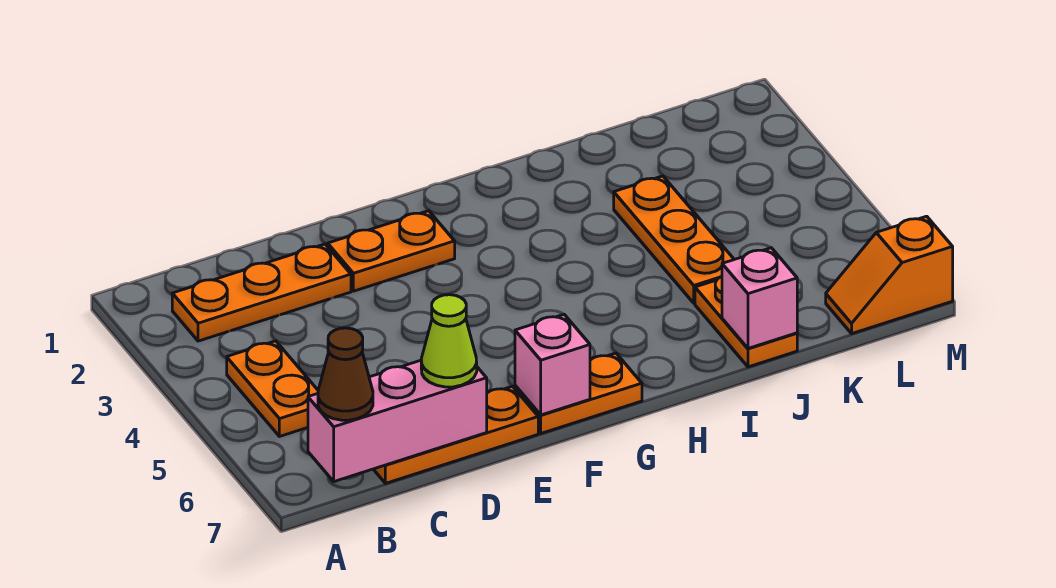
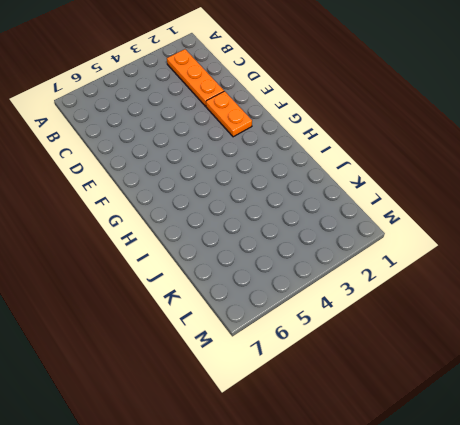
none -> orange plate B4:B5 level 1
none -> orange plate C7:E7 level 1
none -> orange plate F7:G7 level 1

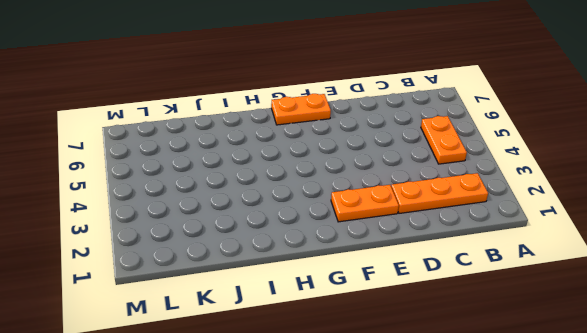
none -> orange plate C7:E7 level 1
none -> orange plate J3:J5 level 1
none -> orange plate J6:J7 level 1

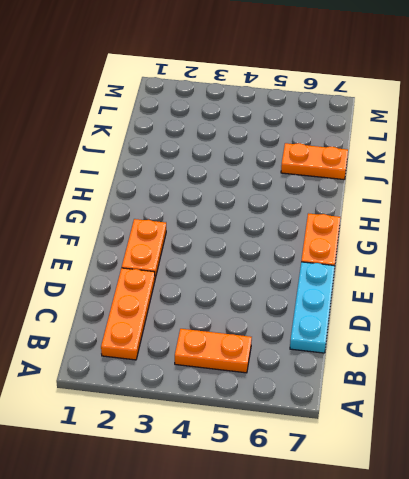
cyan plate C7:E7 level 1 -> orange plate C7:E7 level 1
none -> orange plate J3:J5 level 1
none -> orange slope L7:M7 level 1 top M
none -> pink brick B7:D7 level 2

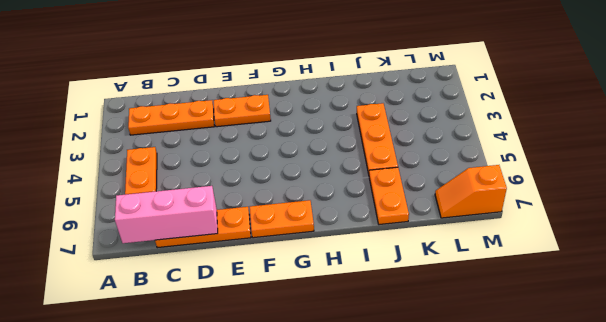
none -> pink brick F7 level 2
none -> pink brick J7 level 2
none -> brown cone B7 level 3

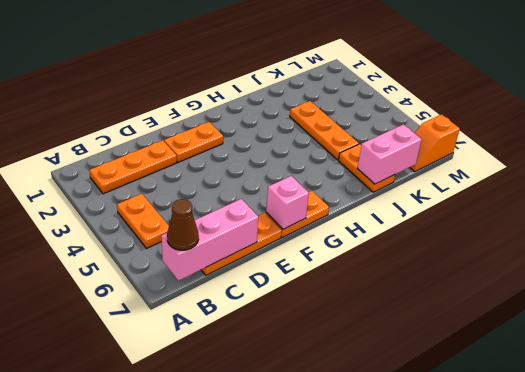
pink brick J7:K7 level 2 -> pink brick J7 level 2
none -> lime cone D7 level 3

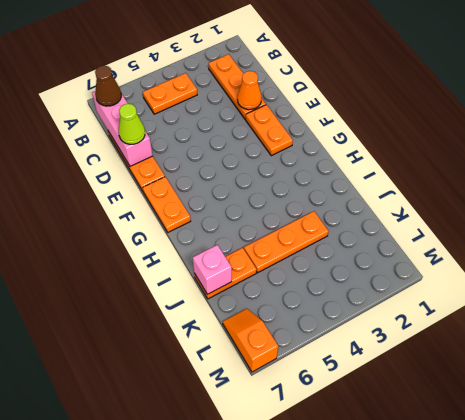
orange cone D2 level 2 -> none
none -> pink brick F7 level 2

